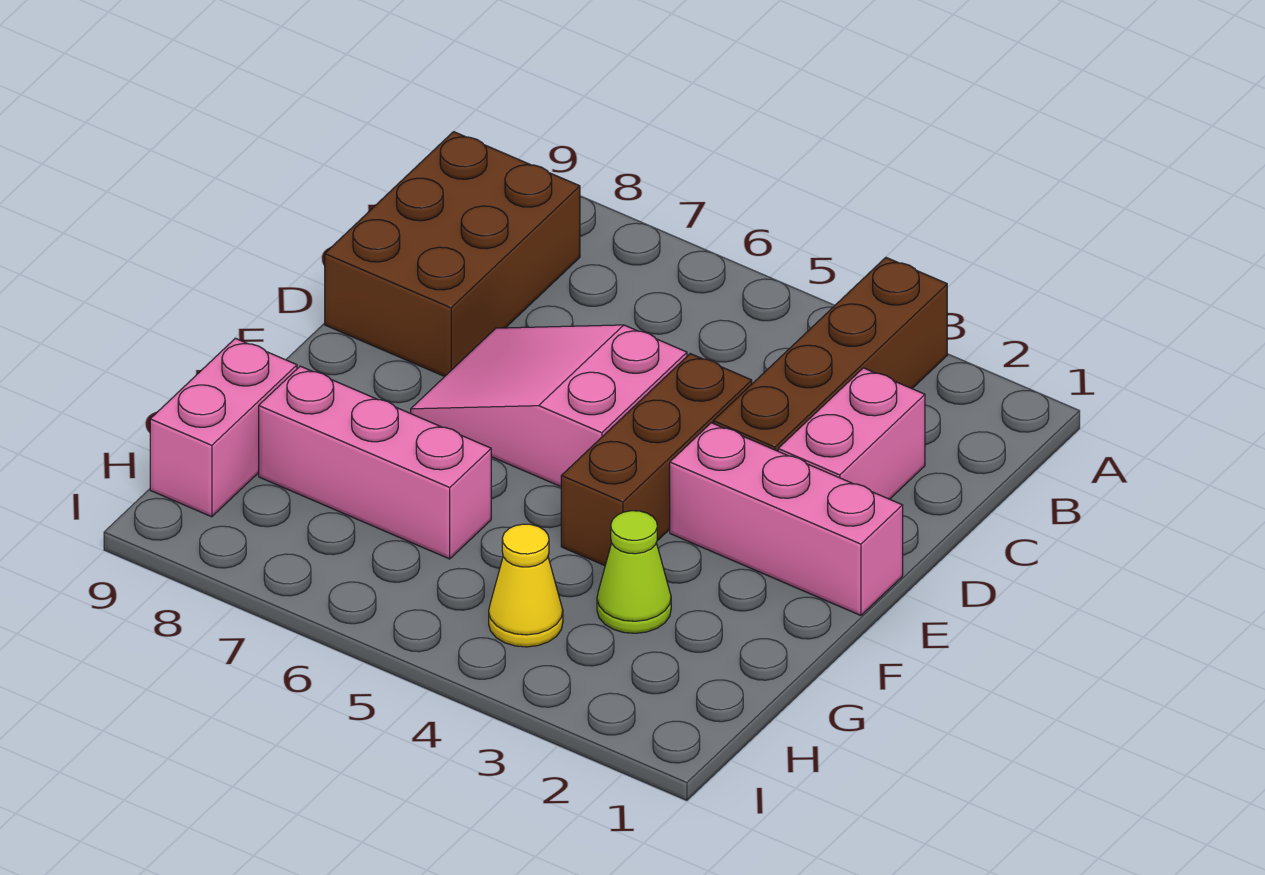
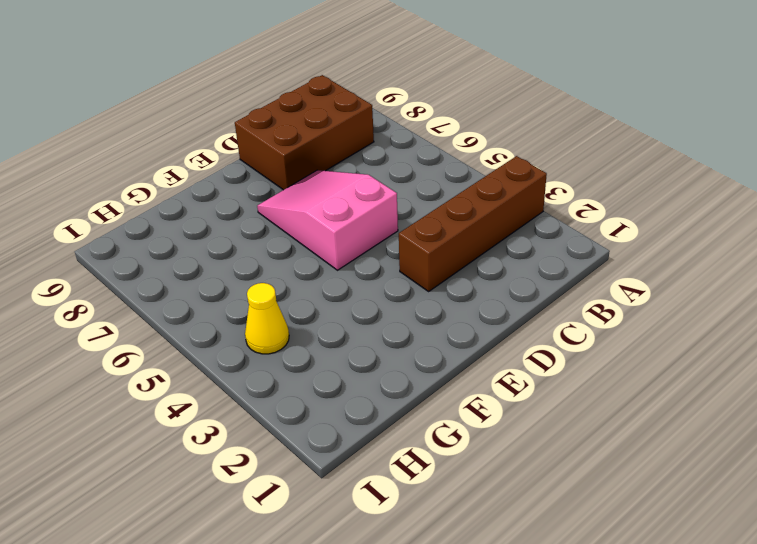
none -> pink brick C2:D2 level 1
none -> brown brick D4:F4 level 1

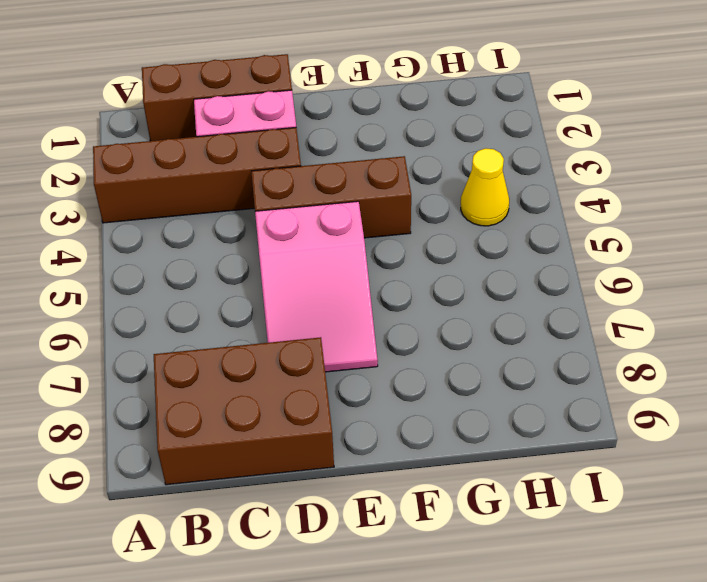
brown brick B1:D1 level 1 -> none
none -> pink brick E1:E3 level 1
none -> lime cone G3 level 1

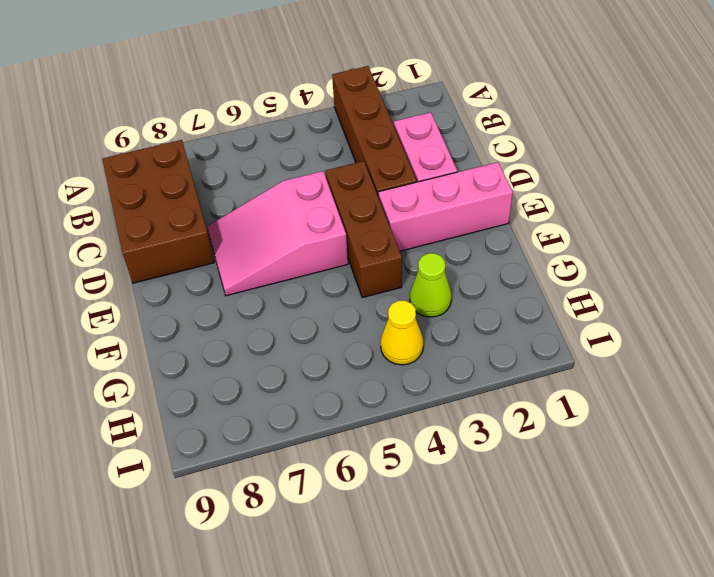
none -> pink brick G6:G8 level 1
none -> pink brick G9:H9 level 1

